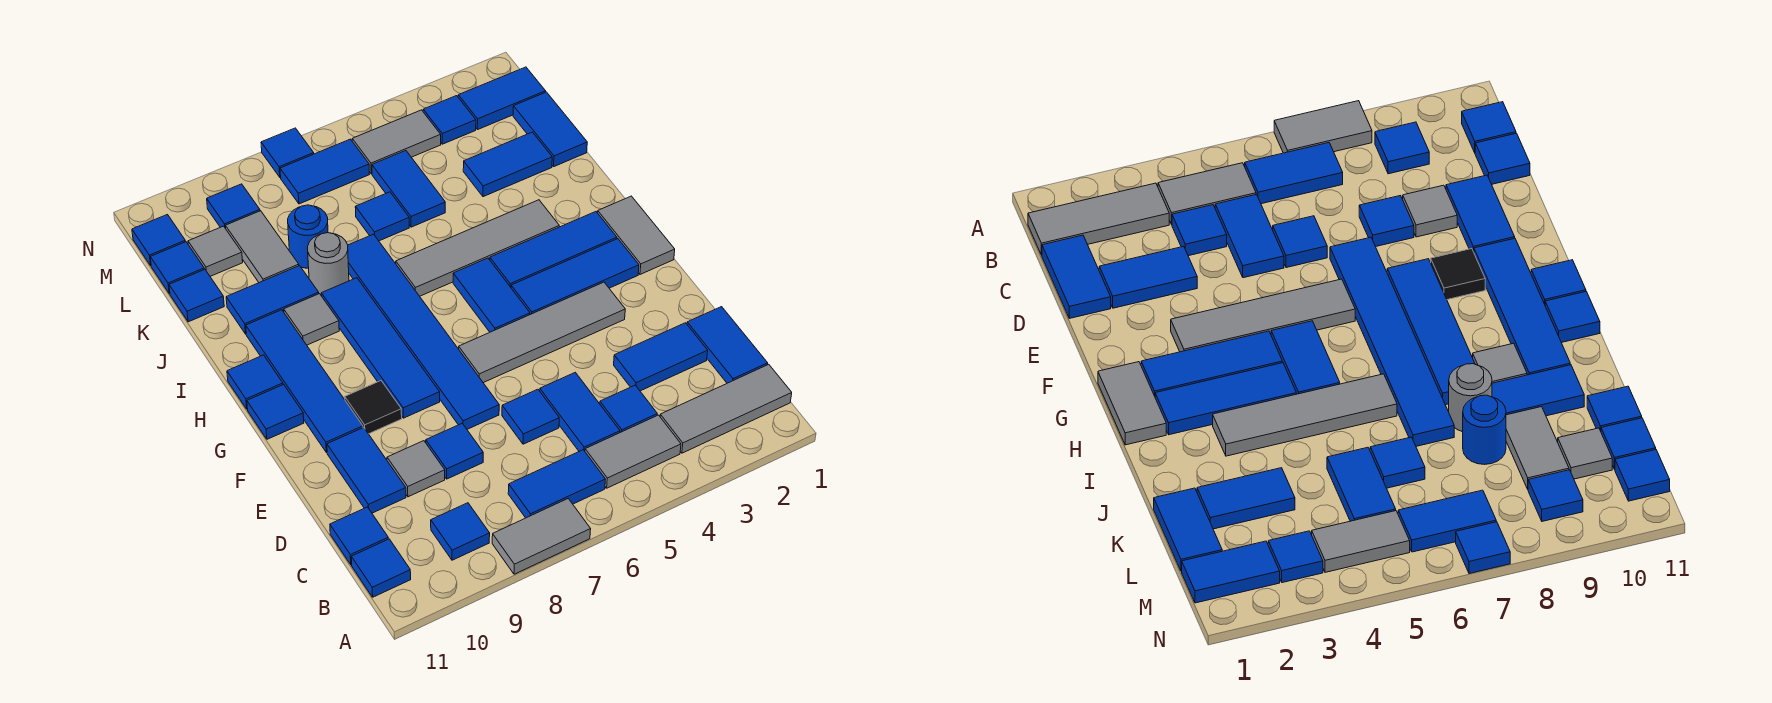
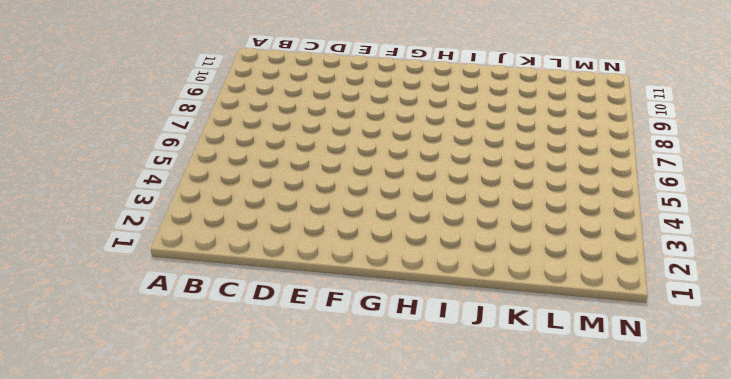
none -> grey tile A7:A8 level 1
none -> grey tile B1:B3 level 1
none -> grey tile B4:B5 level 1
none -> blue tile B6:B7 level 1

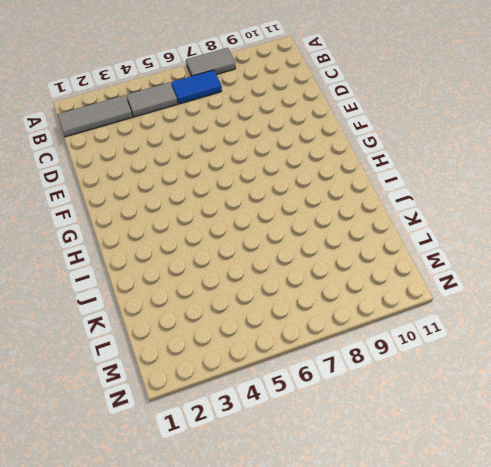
none -> blue tile B9 level 1
none -> blue tile B11 level 1
none -> blue tile C1:D1 level 1
none -> blue tile C4 level 1

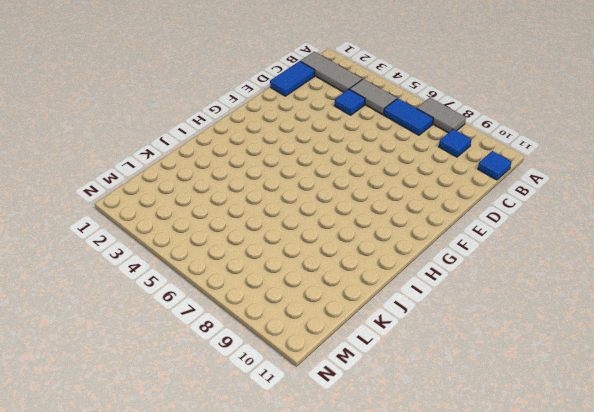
none -> blue tile C5:D5 level 1
none -> blue tile C11 level 1
none -> blue tile D2:D3 level 1
none -> blue tile D6 level 1

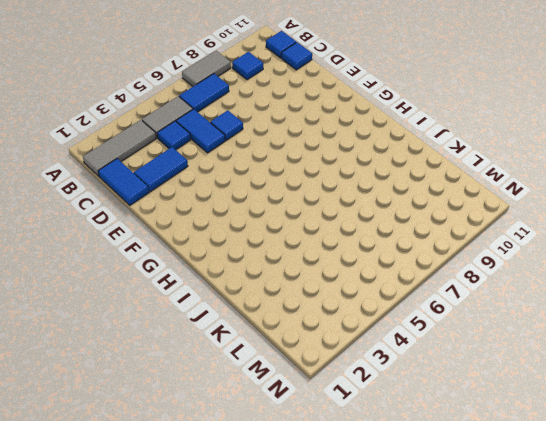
none -> blue tile D8 level 1
none -> grey tile D9 level 1
none -> blue tile D10:E10 level 1
none -> blue tile E7:J7 level 1

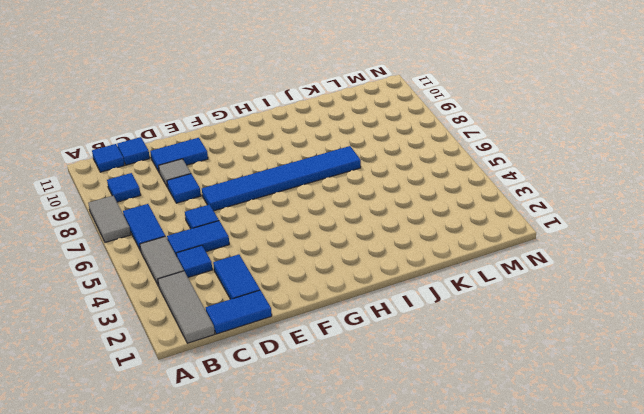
none -> grey tile F3:F6 level 1
none -> blue tile F8:I8 level 1
none -> black tile F9 level 1
none -> blue tile F10:I10 level 1

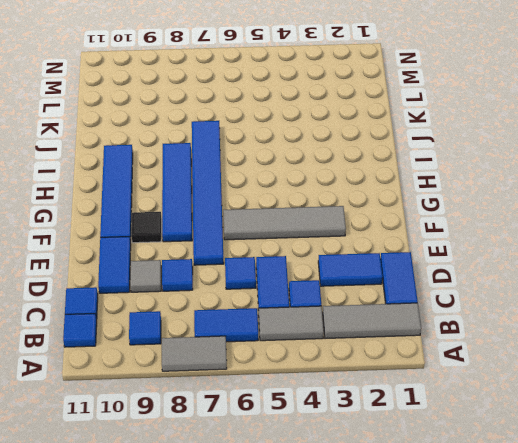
none -> grey tile G1:H1 level 1
none -> blue tile G2:G4 level 1
none -> blue tile G5:H5 level 1
none -> blue tile G11 level 1

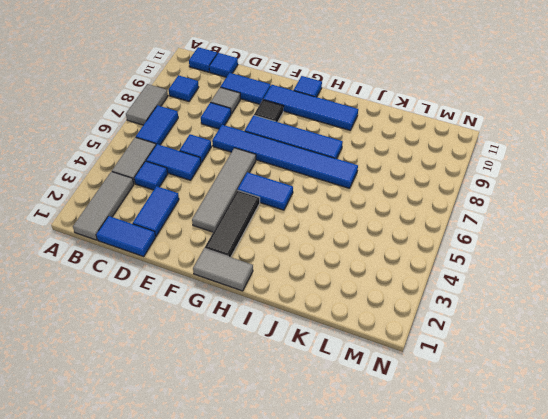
black tile G2:G4 level 1 -> blue tile G2:G4 level 1
none -> blue tile H2:H4 level 1
none -> blue tile H11 level 1
none -> grey tile I3:I6 level 1
none -> grey tile I9 level 1

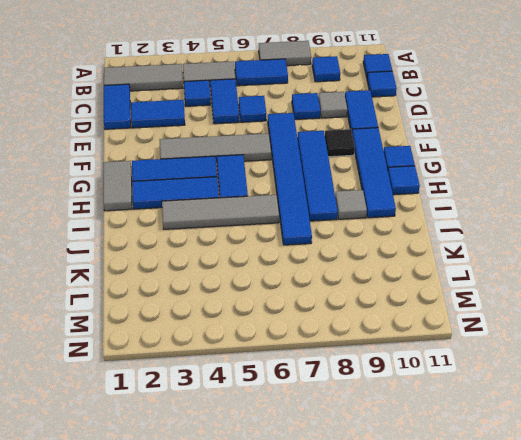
none -> grey round brick J8 level 1
none -> blue tile J9:J10 level 1
none -> blue tile K1:L1 level 1
none -> blue tile K2:K3 level 1

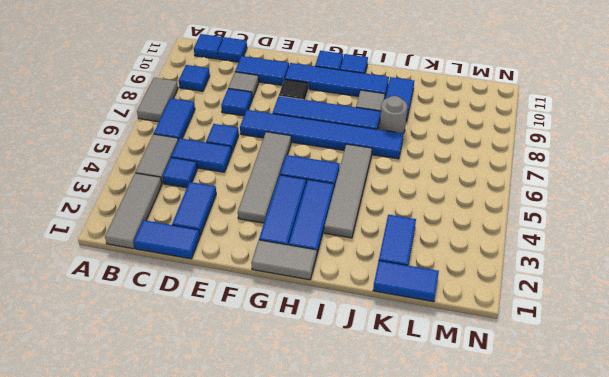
none -> blue tile K5:L5 level 1
none -> blue tile K6 level 1
none -> blue round brick K8 level 1
none -> grey tile K9:L9 level 1

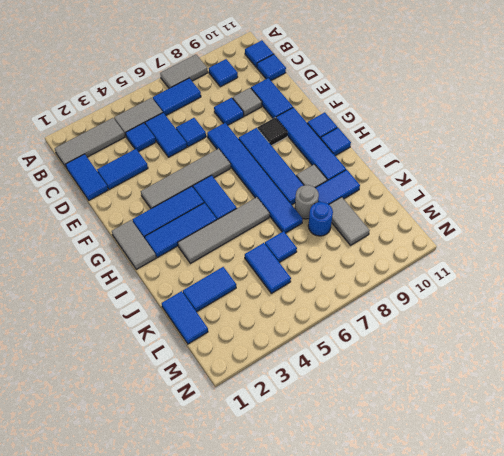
none -> blue tile K11 level 1
none -> grey tile L10 level 1
none -> blue tile L11 level 1
none -> blue tile M1:M2 level 1

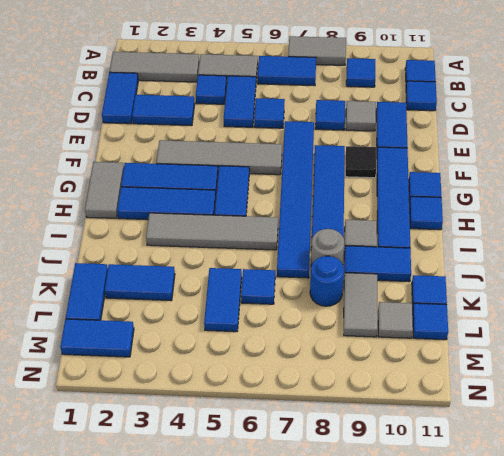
none -> blue tile M3 level 1
none -> grey tile M4:M5 level 1
none -> blue tile M6:M7 level 1
none -> blue tile M9 level 1

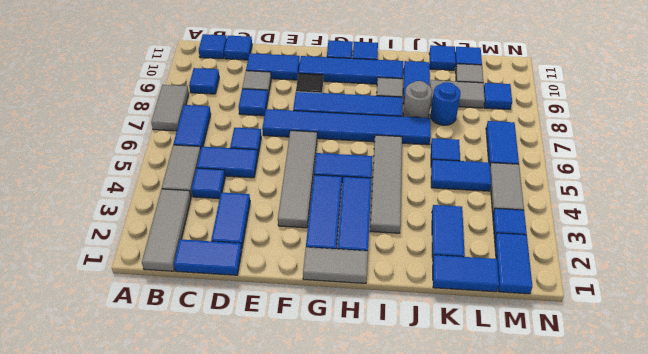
none -> blue tile M11 level 1
none -> blue tile N7 level 1

